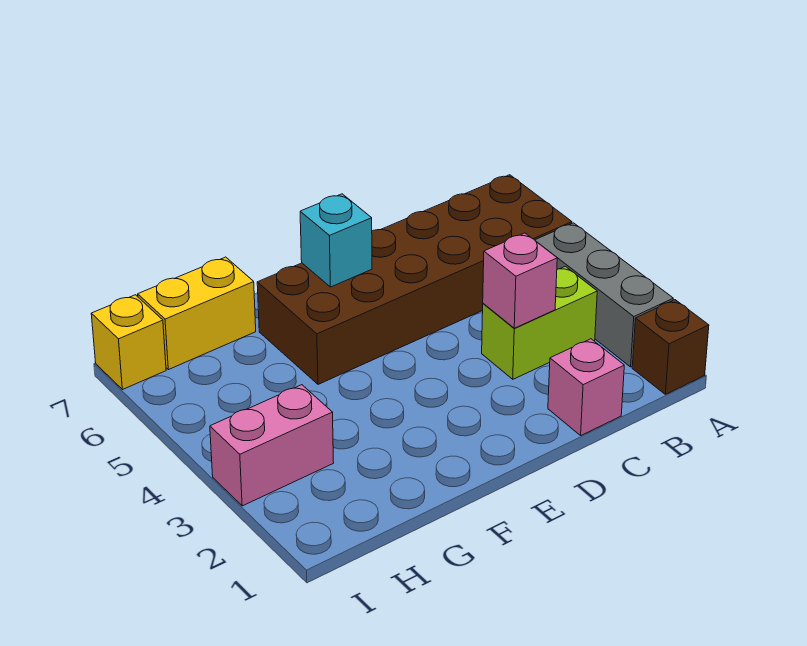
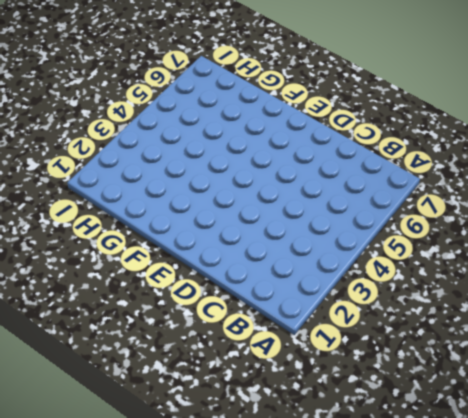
none -> brown brick A1 level 1
none -> grey brick A2:A4 level 1

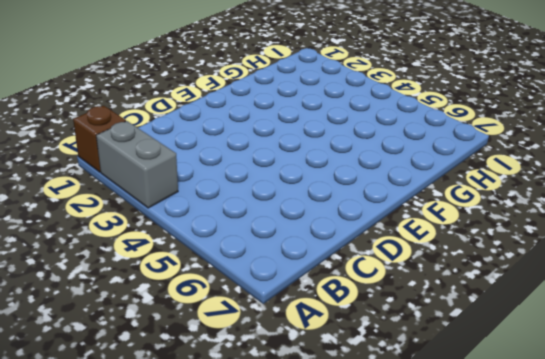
grey brick A2:A3 level 1 -> grey brick A2:A4 level 1
none -> brown brick A5:F6 level 1
none -> lime brick B3:C3 level 1

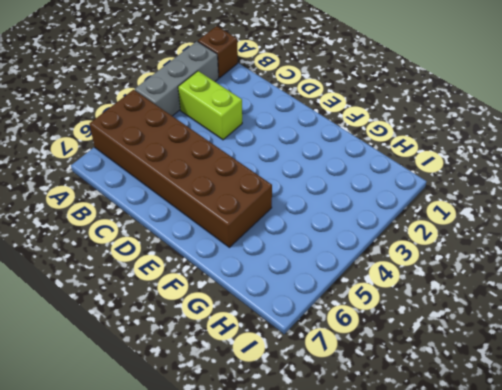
none -> pink brick C1 level 1
none -> yellow brick G7:H7 level 1

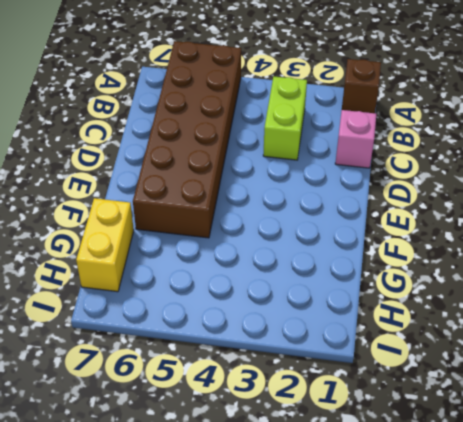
none -> grey brick A2:A4 level 1
none -> pink brick H3:I3 level 1

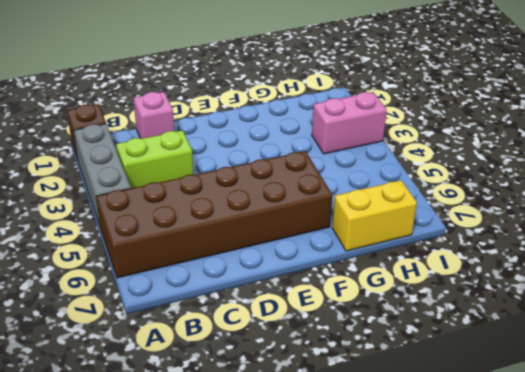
none -> yellow brick I7 level 1
none -> pink brick C3 level 2

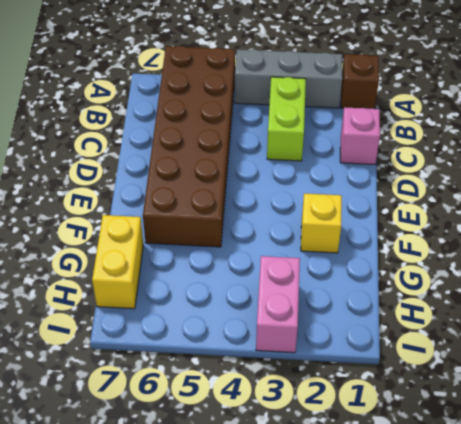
yellow brick F2 level 1 -> yellow brick I7 level 1
none -> pink brick C3 level 2
none -> cyan brick E6 level 2

